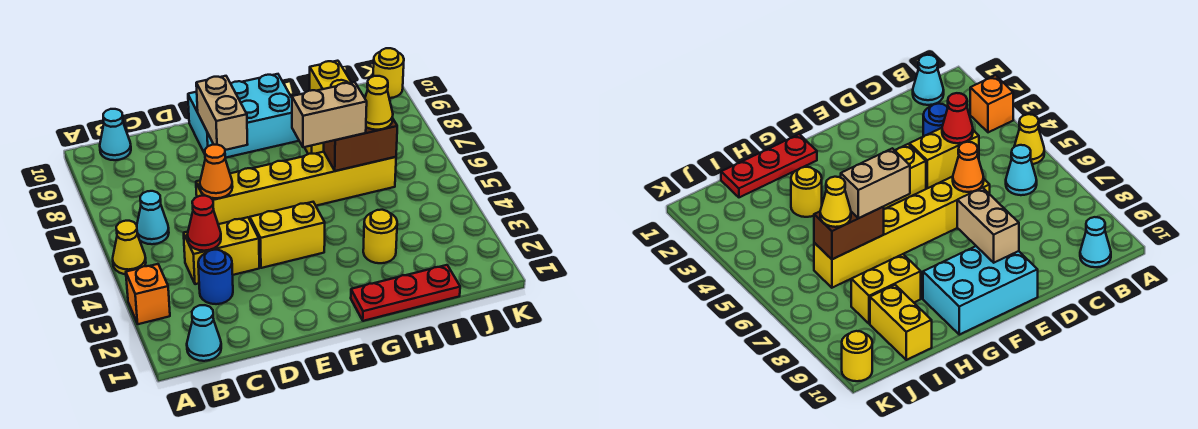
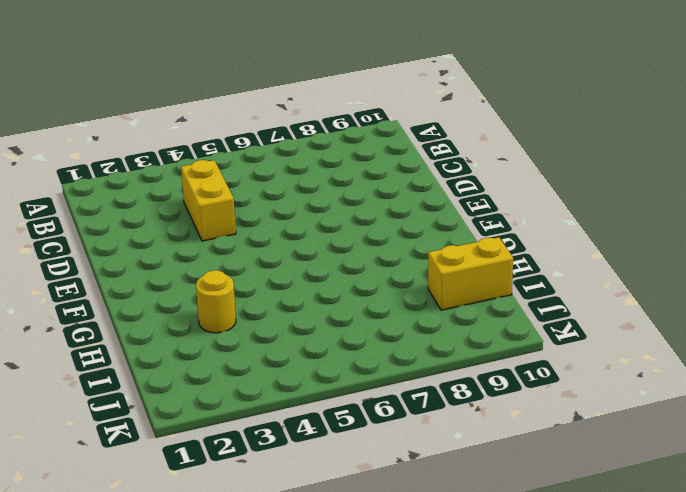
none -> orange brick A3 level 1
none -> yellow cone A5 level 1
none -> cyan cone B1 level 1

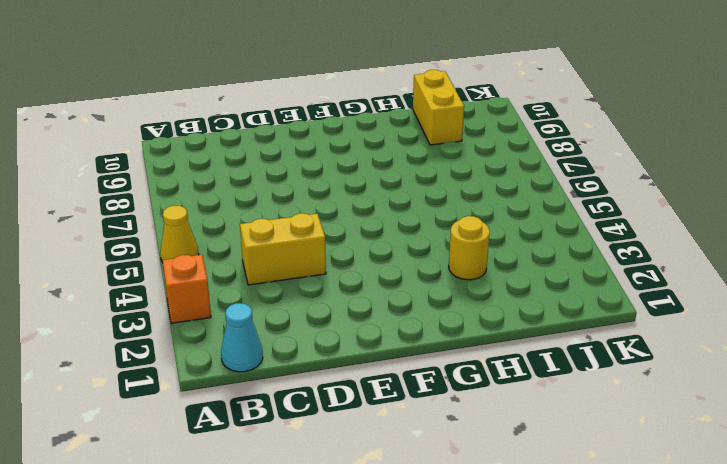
none -> cyan cone B6 level 1
none -> cyan cone B10 level 1
none -> blue round brick C3 level 1

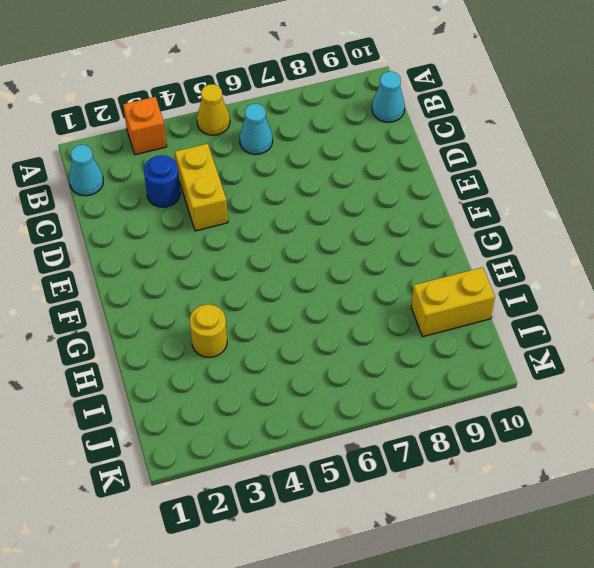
none -> yellow brick D6:I6 level 1
none -> yellow brick E4:F4 level 1
none -> cyan brick E9:G10 level 1

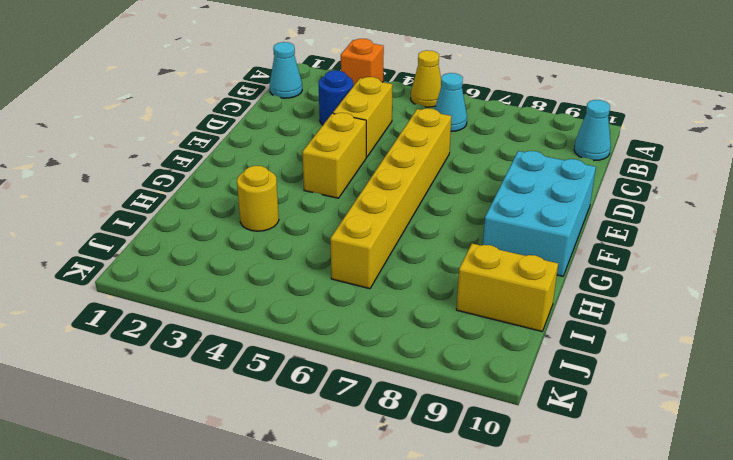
none -> red plate G1:I1 level 1
none -> yellow brick H8:I8 level 1
none -> yellow round brick K10 level 1

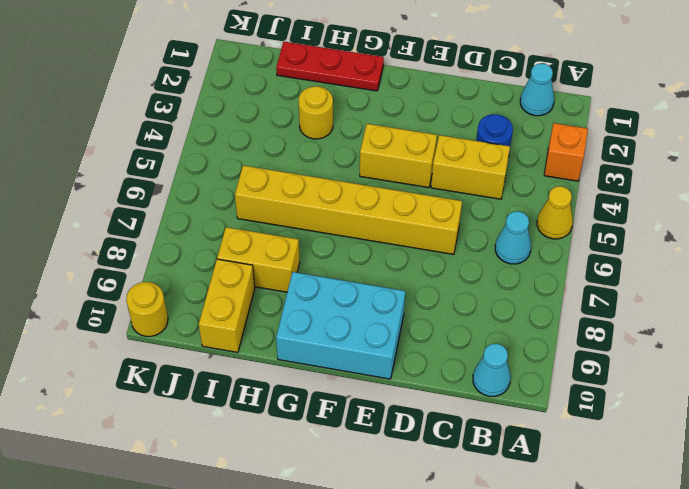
none -> red cone C4 level 2
none -> orange cone D6 level 2
none -> tan brick E8:E9 level 2

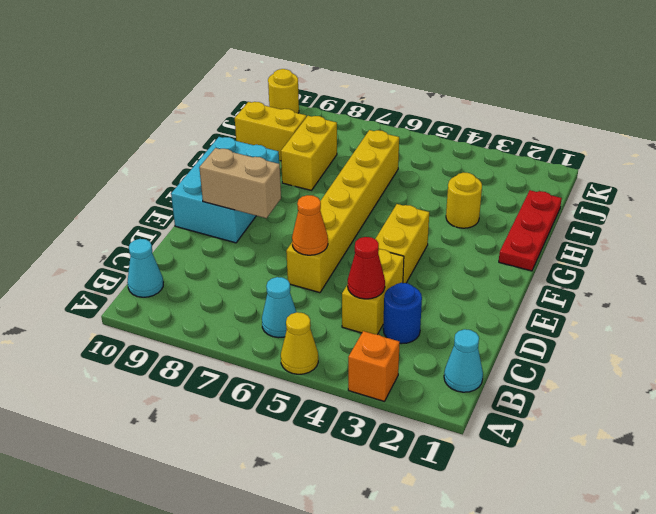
none -> brown brick H6:I6 level 2
none -> tan brick G6:H6 level 3
none -> yellow cone I6 level 3

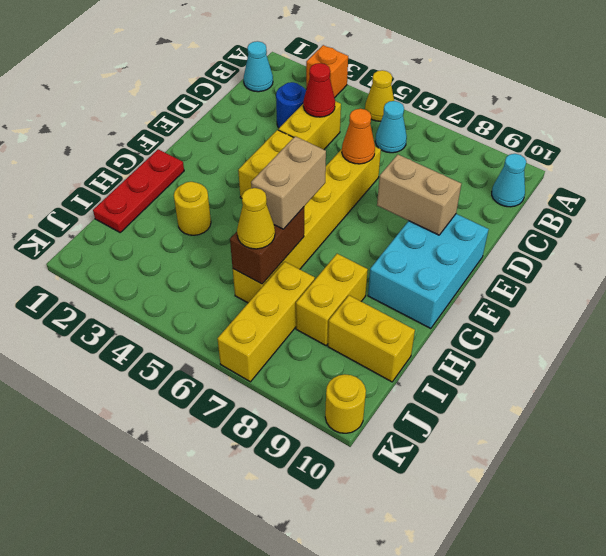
yellow brick I7:K7 level 1 -> none

